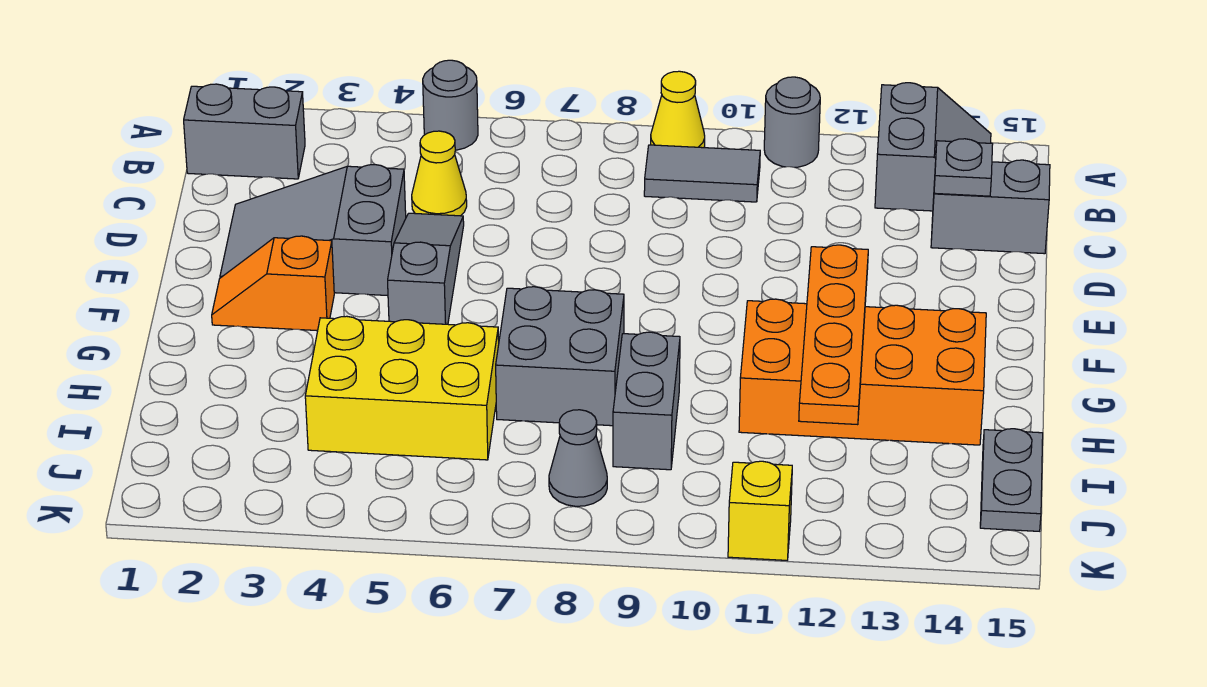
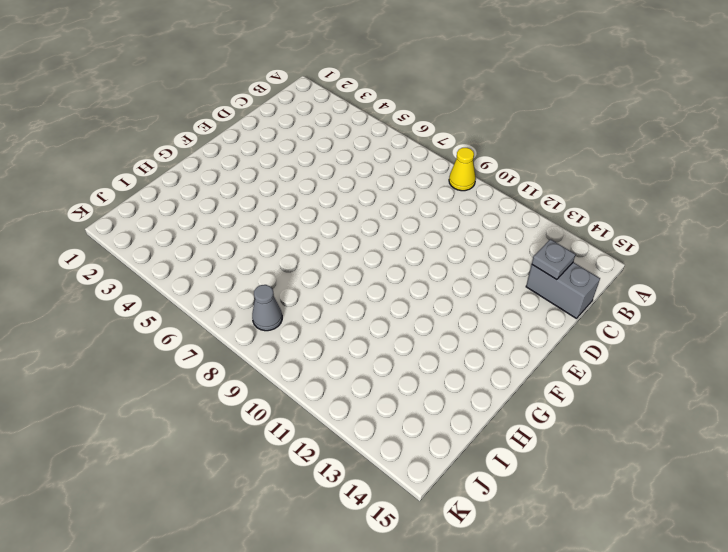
none -> grey round brick A5 level 1
none -> grey round brick A11 level 1
none -> grey slope A13:B14 level 1 top 13

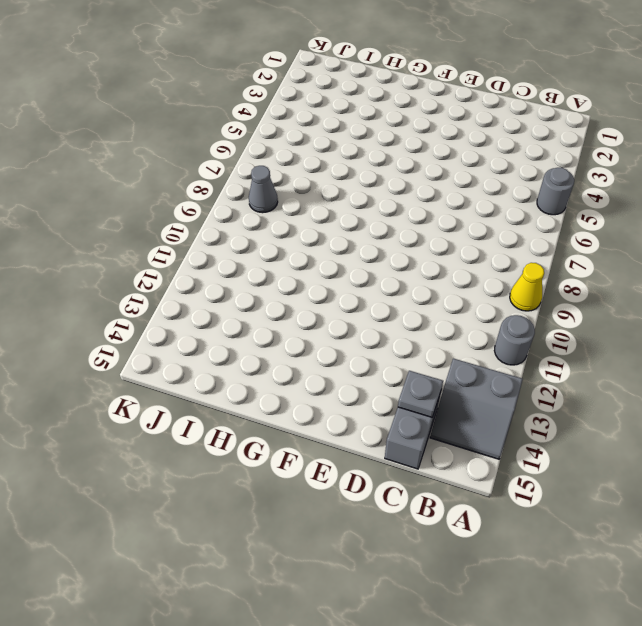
none -> grey brick B1:B2 level 1
none -> grey tile B9:B10 level 1
none -> yellow cone C5 level 1

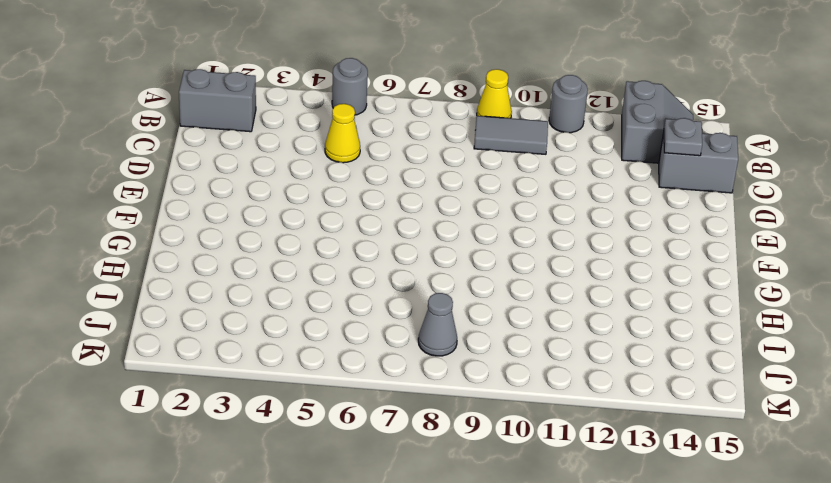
none -> grey slope D2:E4 level 1 top 4
none -> grey slope D5:F5 level 1 top F
none -> orange slope F2:F3 level 1 top 3

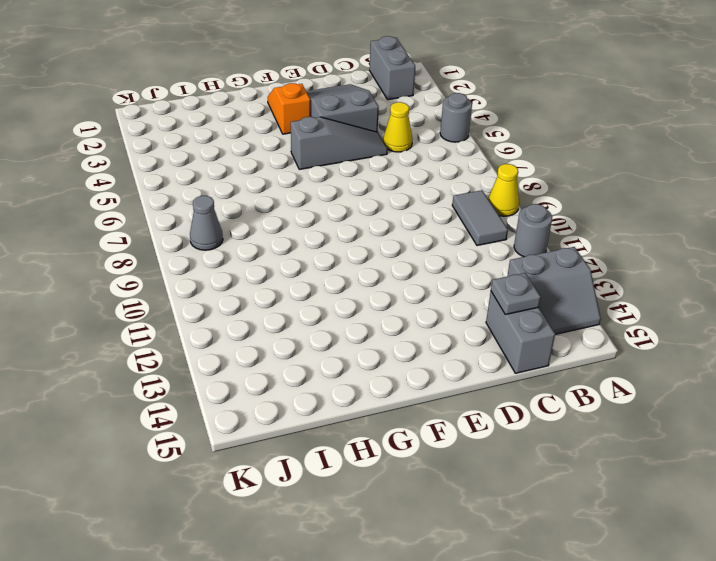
none -> grey brick G7:H8 level 1
none -> orange brick G11:H14 level 1
none -> yellow brick H4:I6 level 1

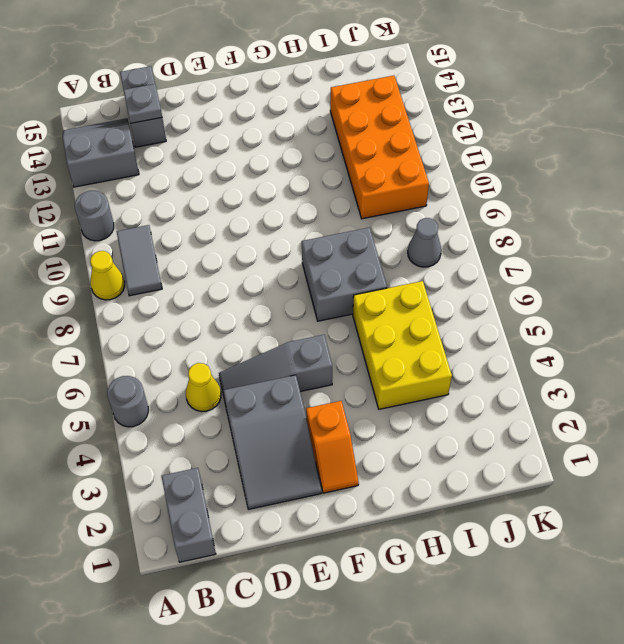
orange brick I10:J13 level 1 -> orange brick G11:H14 level 1
none -> grey brick H9:I9 level 1
none -> grey plate I15:J15 level 1
none -> yellow brick K11 level 1

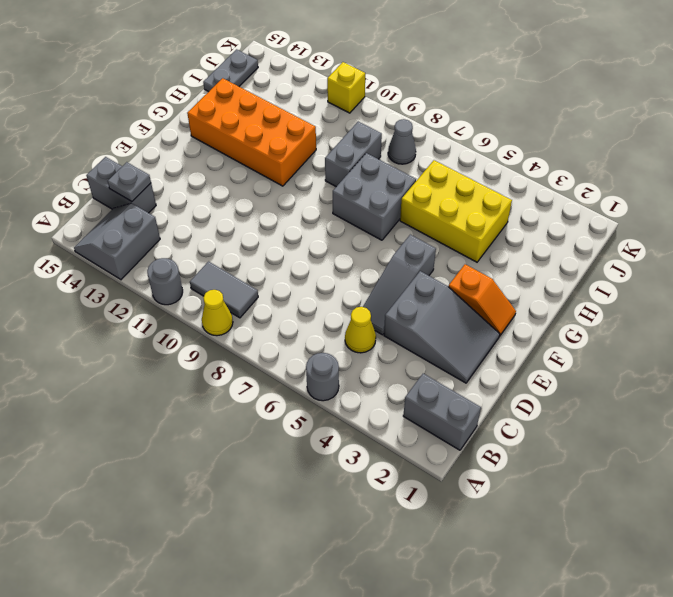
none -> orange plate F12:I12 level 2

